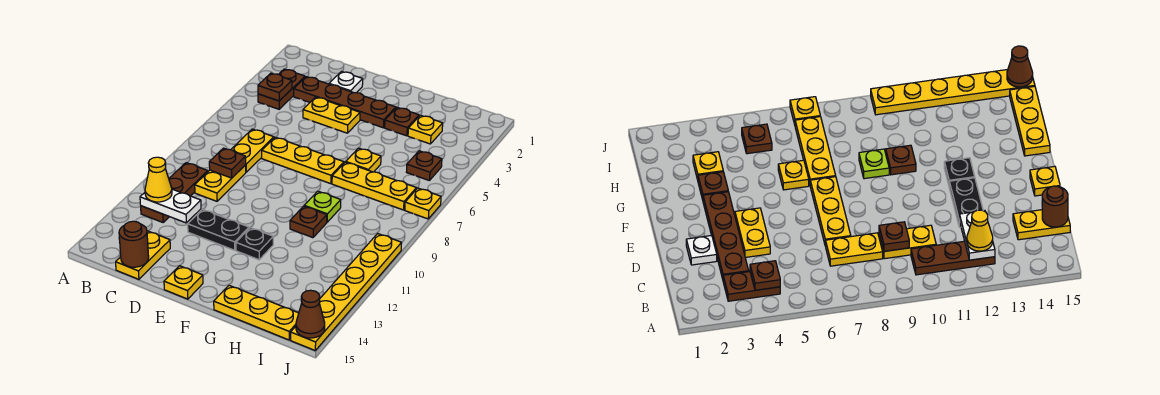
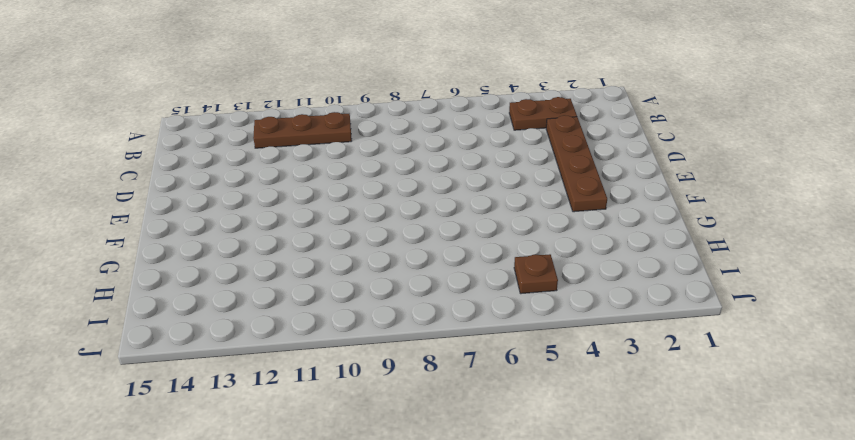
none -> yellow plate C7:C8 level 1
none -> yellow plate C9:C10 level 1
none -> yellow plate C14:C15 level 1

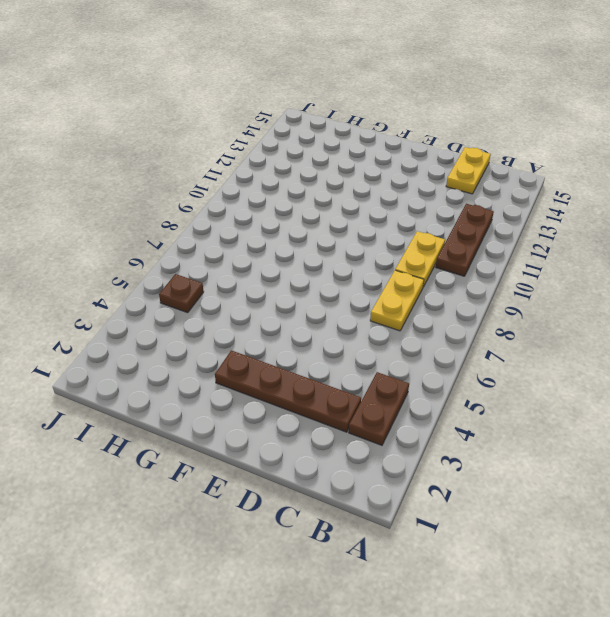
none -> white plate D2 level 1
none -> yellow plate D4:E4 level 1
none -> yellow plate D7:F7 level 1

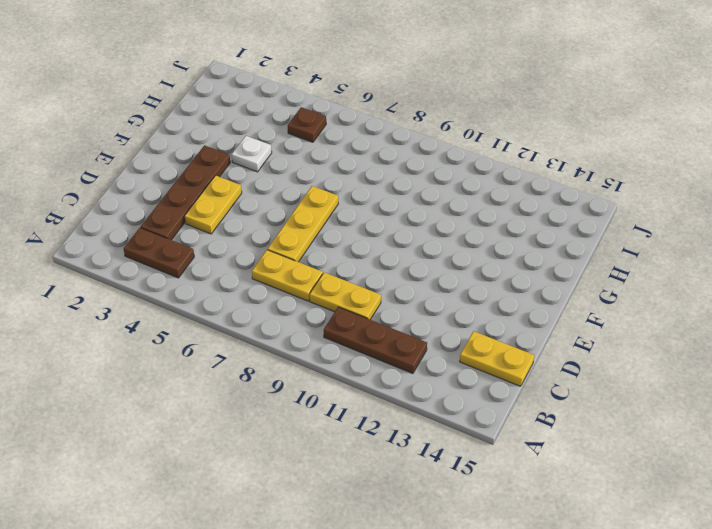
white plate G4 level 1 -> white plate D2 level 1
none -> black plate D12:E12 level 1
none -> yellow plate E15 level 1
none -> black plate F12 level 1

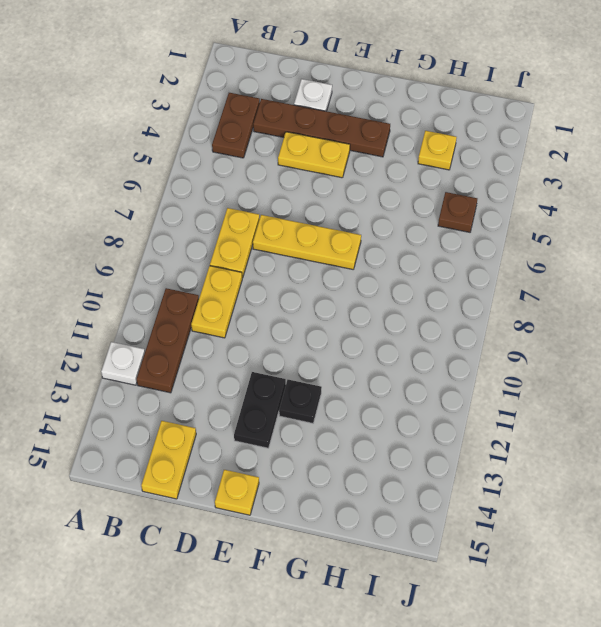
white plate A12 level 1 -> none
black plate E12:E13 level 1 -> black plate D12:E12 level 1
none -> brown plate G3 level 1
none -> yellow plate G6 level 1
none -> yellow plate G7:I7 level 1

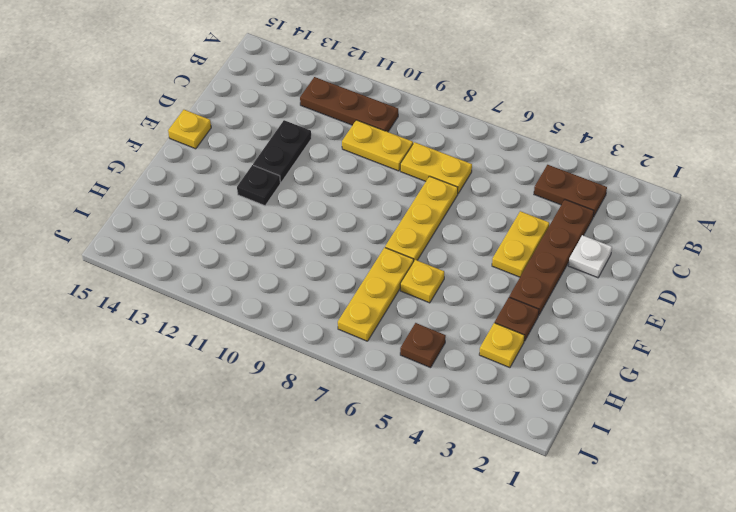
none -> yellow plate C14:C15 level 1
none -> lime plate G9 level 1
none -> brown plate G10 level 1

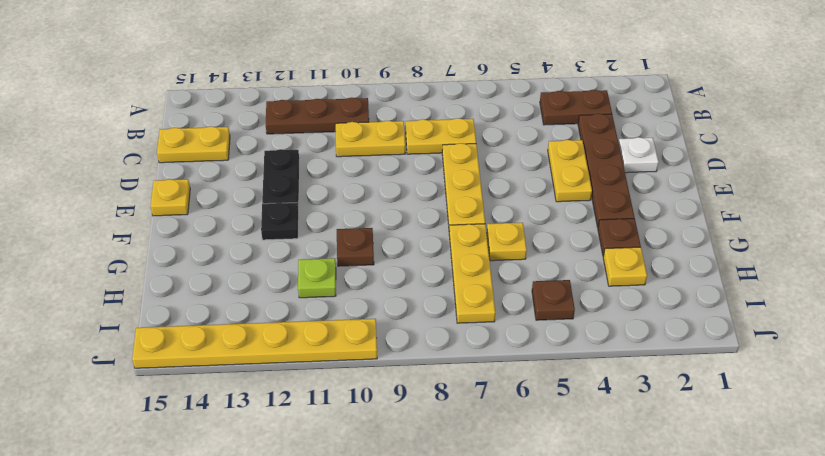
lime plate H11 level 1 -> lime plate G9 level 1
none -> yellow plate G15:I15 level 1
none -> yellow plate J7 level 1
none -> brown plate B4 level 2

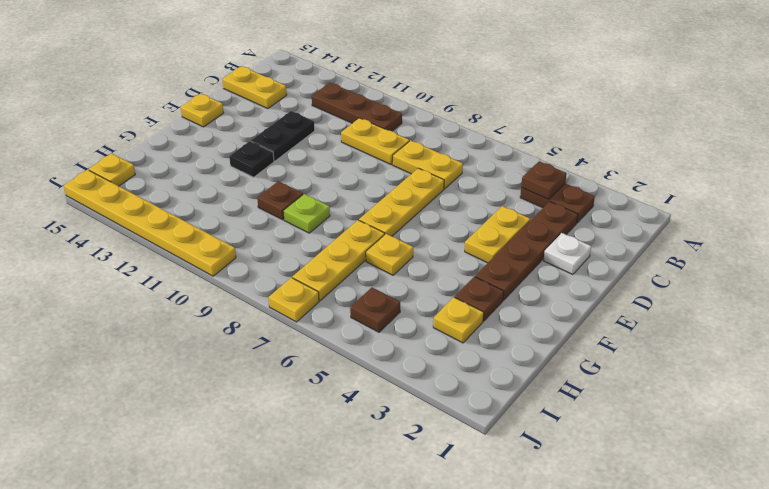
yellow plate I15 level 1 -> yellow plate G15:I15 level 1
none -> white plate B12:C12 level 2
none -> brown plate C9 level 2
none -> brown round brick C15 level 2

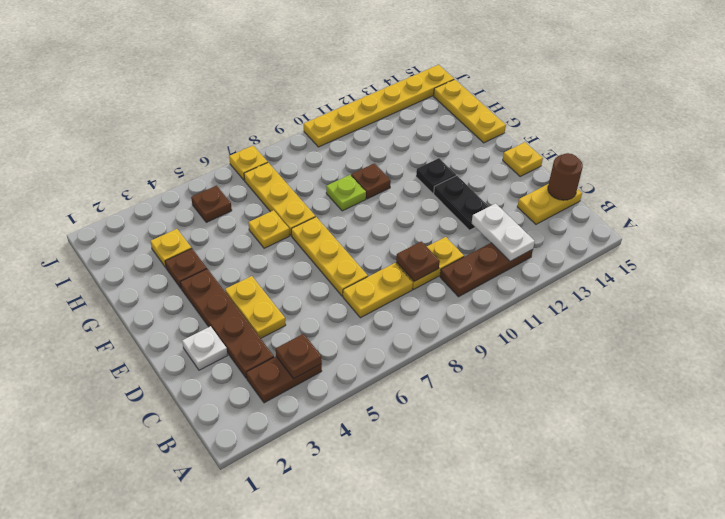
none -> brown cone J15 level 2
none -> yellow cone B12 level 3

